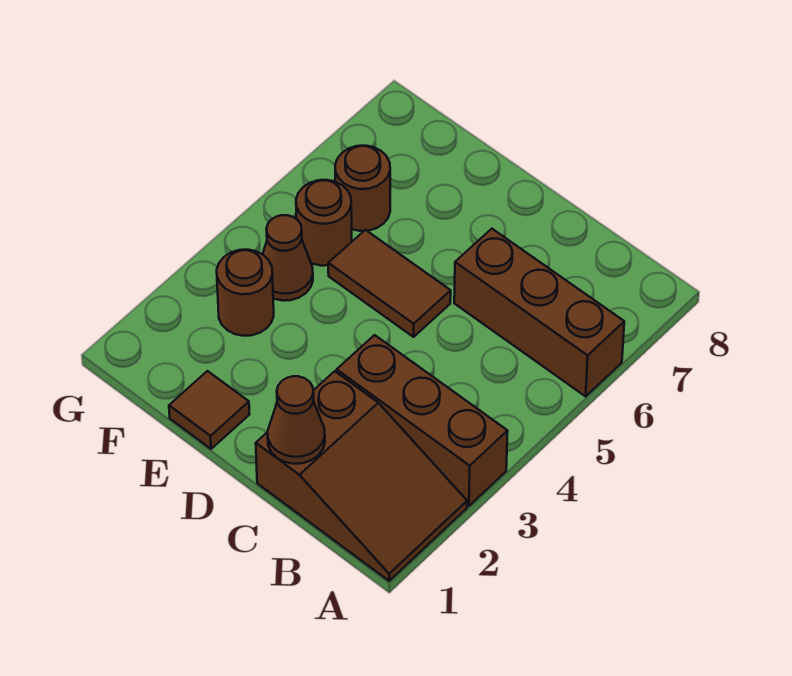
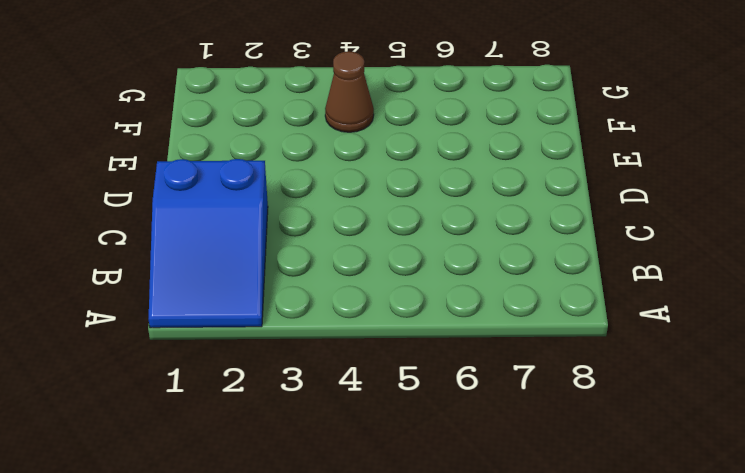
blue slope A1:C2 level 1 top C -> brown slope A1:C2 level 1 top C
none -> brown brick A3:C3 level 1
none -> brown brick A6:C6 level 1

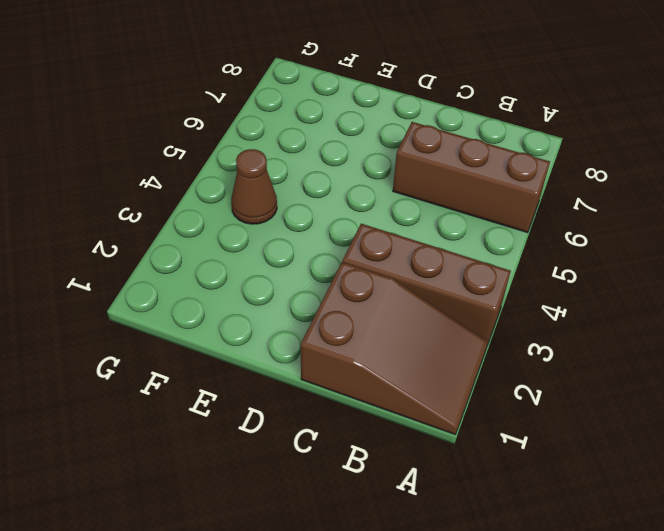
none -> brown tile D5:E5 level 1
none -> brown tile E1 level 1

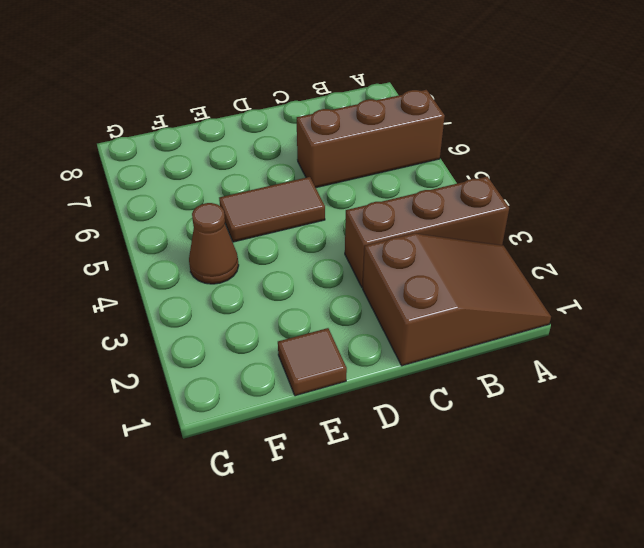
none -> brown round brick F3 level 1
none -> brown round brick F5 level 1

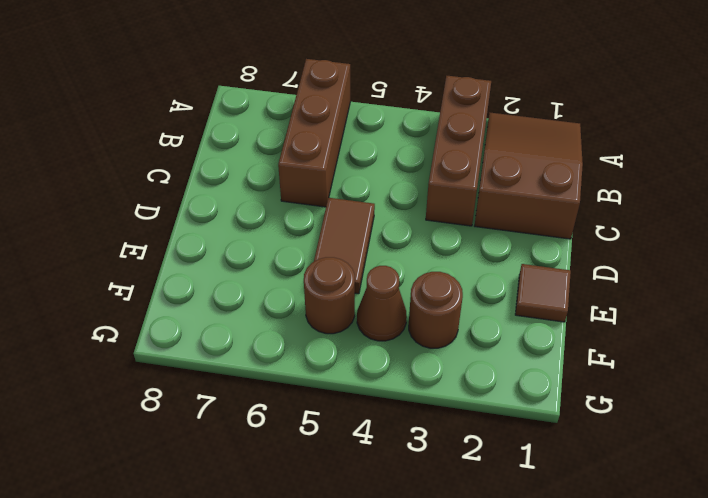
none -> brown round brick F6 level 1
none -> brown cone C1 level 2

